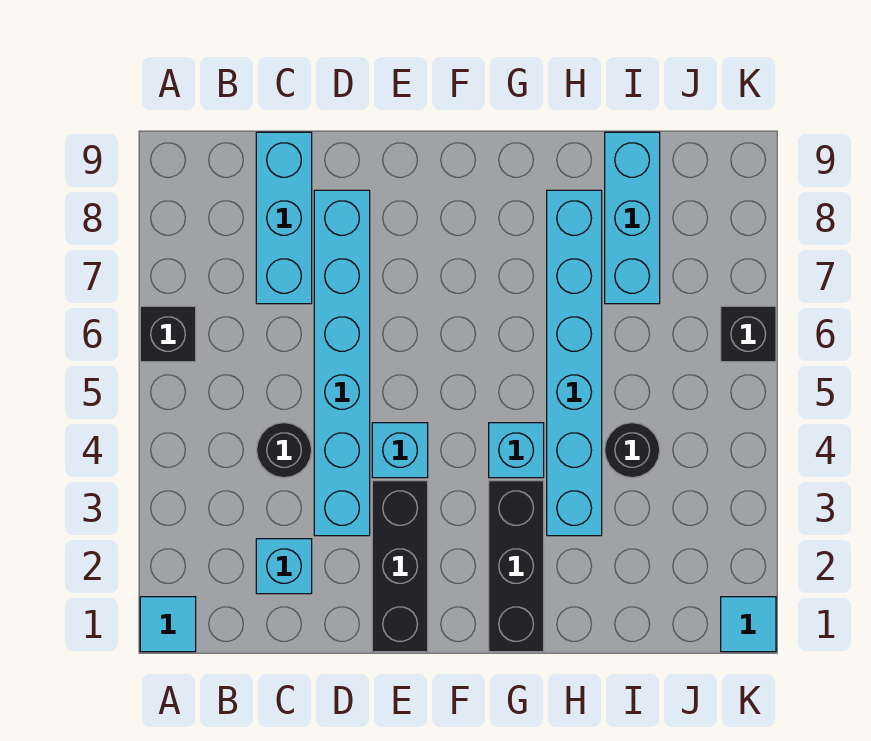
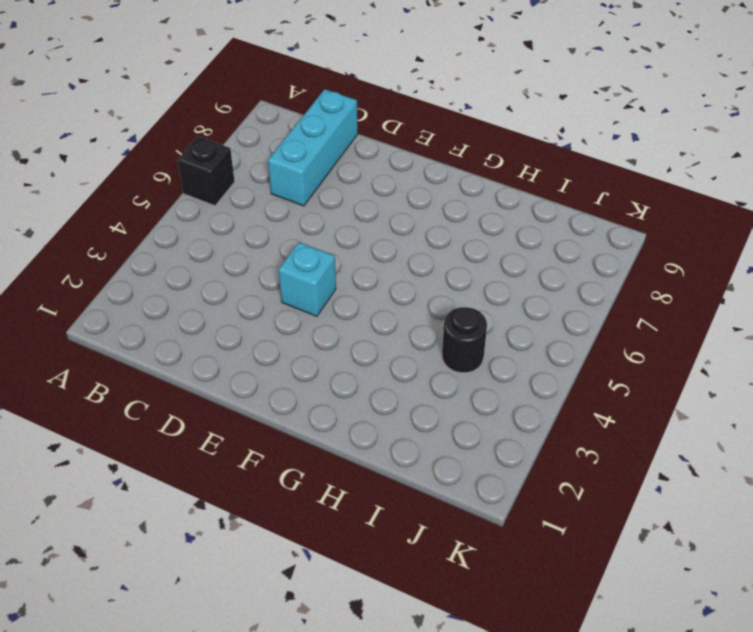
none -> cyan tile A1 level 1
none -> cyan brick C2 level 1
none -> black round brick C4 level 1

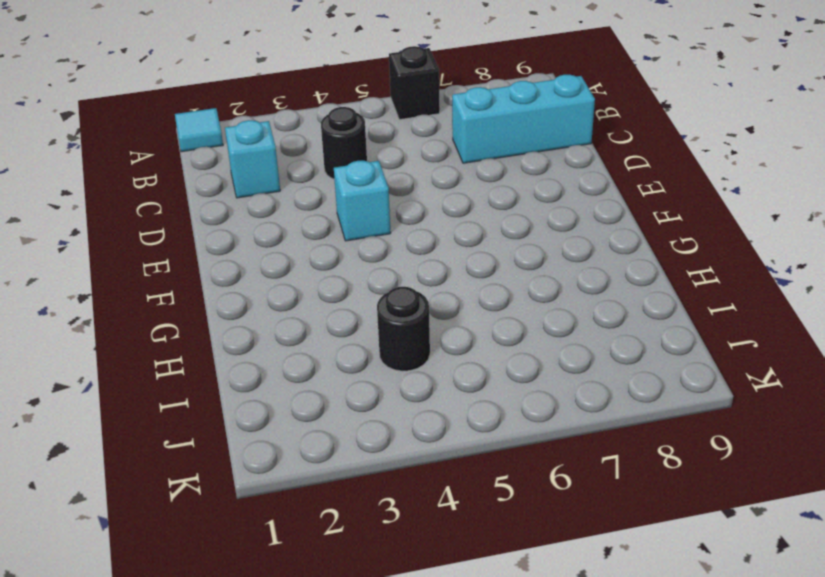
none -> cyan brick D3:D8 level 1
none -> black brick E1:E3 level 1
none -> black brick G1:G3 level 1

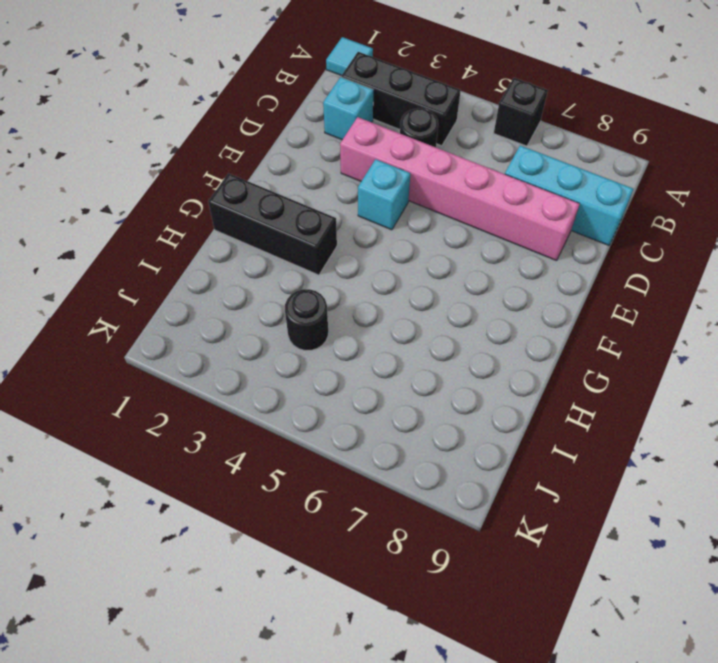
black brick B2:B4 level 1 -> black brick E1:E3 level 1
pink brick D3:D8 level 1 -> cyan brick D3:D8 level 1
none -> cyan brick G4 level 1
none -> cyan brick H3:H8 level 1
none -> cyan brick I7:I9 level 1

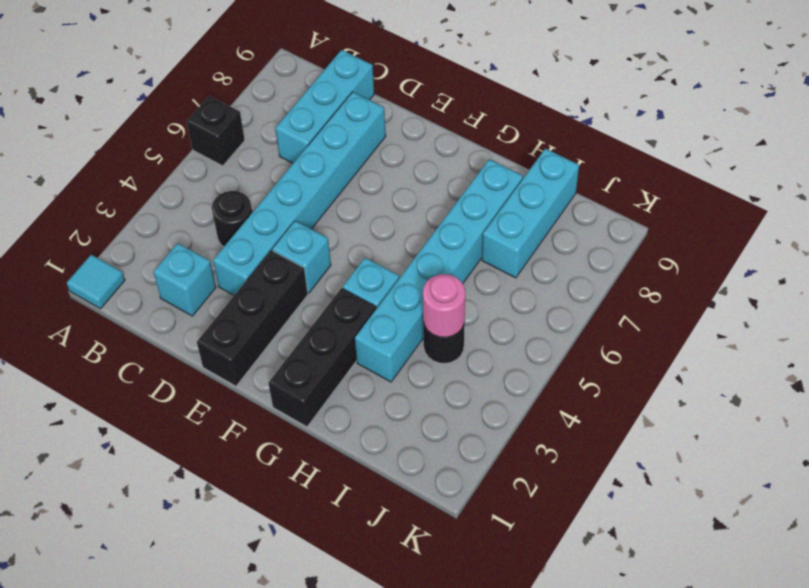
pink round brick I4 level 2 -> none
none -> cyan tile K1 level 1
none -> black brick K6 level 1

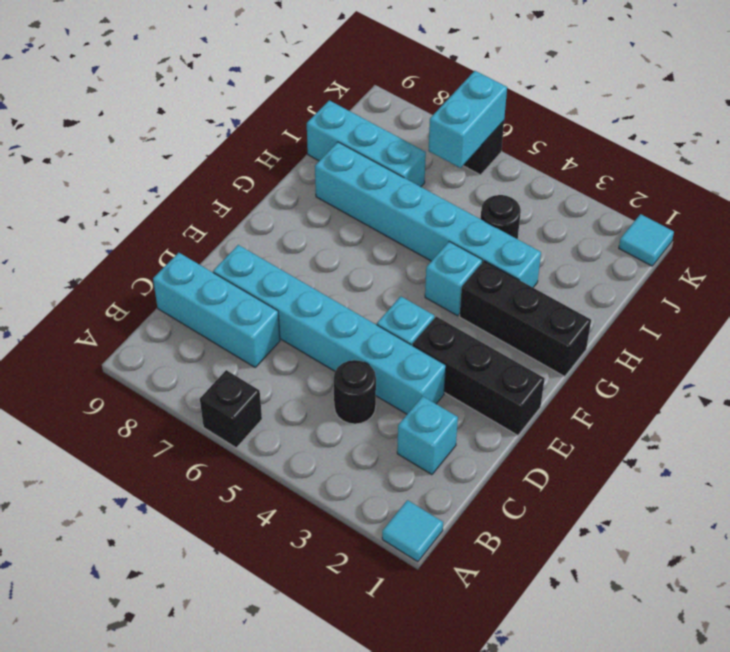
cyan brick J6:K6 level 2 -> none

